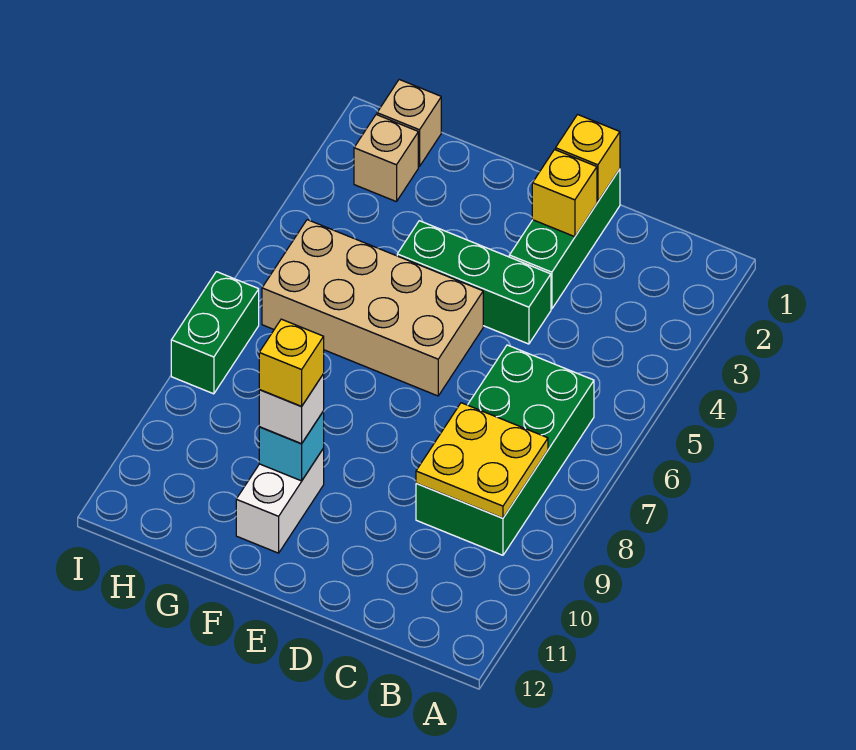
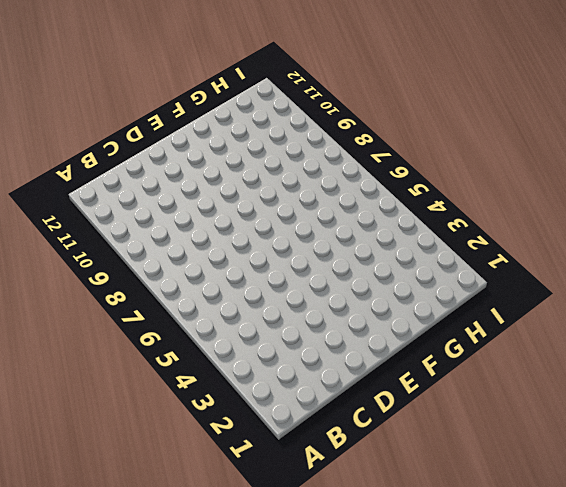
none -> green brick B6:C9 level 1
none -> green brick D1:D3 level 1
none -> green brick D4:F4 level 1

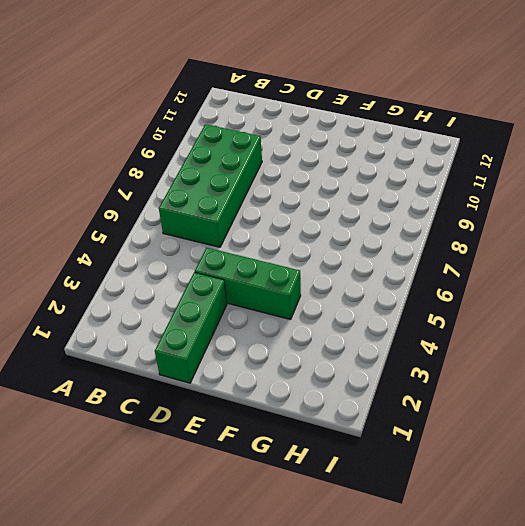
none -> tan brick E5:H6 level 1
none -> white brick F10:F11 level 1
none -> tan brick H1 level 1

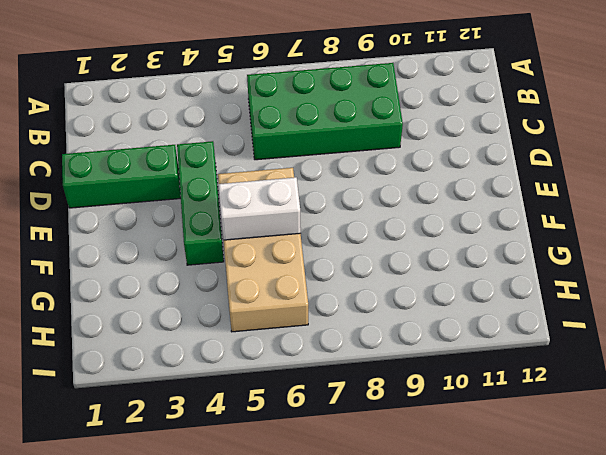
white brick F5:F6 level 2 -> white brick F10:F11 level 1
none -> tan brick H1 level 1
none -> tan brick H2 level 1
none -> green brick I7:I8 level 1

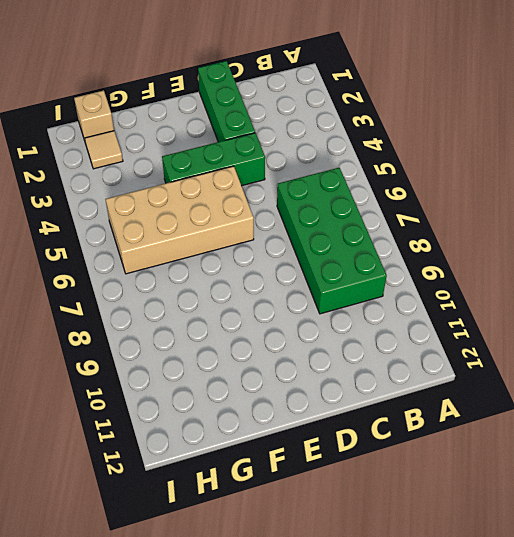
tan tile H2 level 1 -> tan brick H2 level 1
none -> white brick F10:F11 level 1
none -> green brick I7:I8 level 1
none -> yellow plate B8:C9 level 2

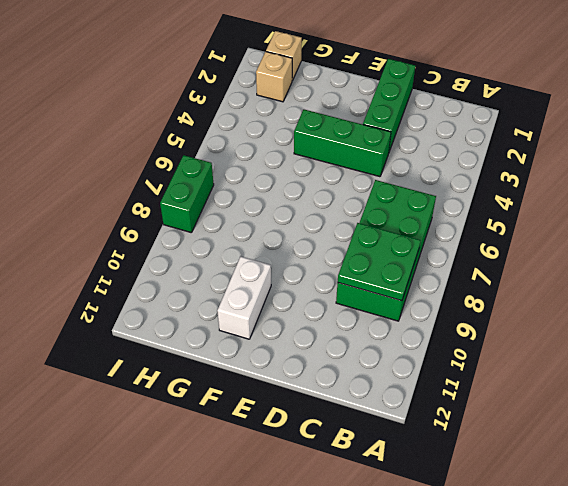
green plate B8:C9 level 2 -> yellow plate B8:C9 level 2
none -> tan brick E5:H6 level 1
none -> yellow brick D1 level 2
none -> yellow brick D2 level 2

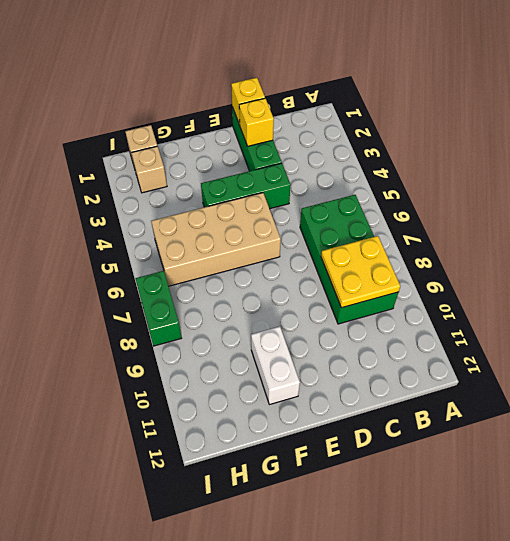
none -> cyan brick F10 level 2
none -> white brick F10 level 3
none -> yellow brick F10 level 4

